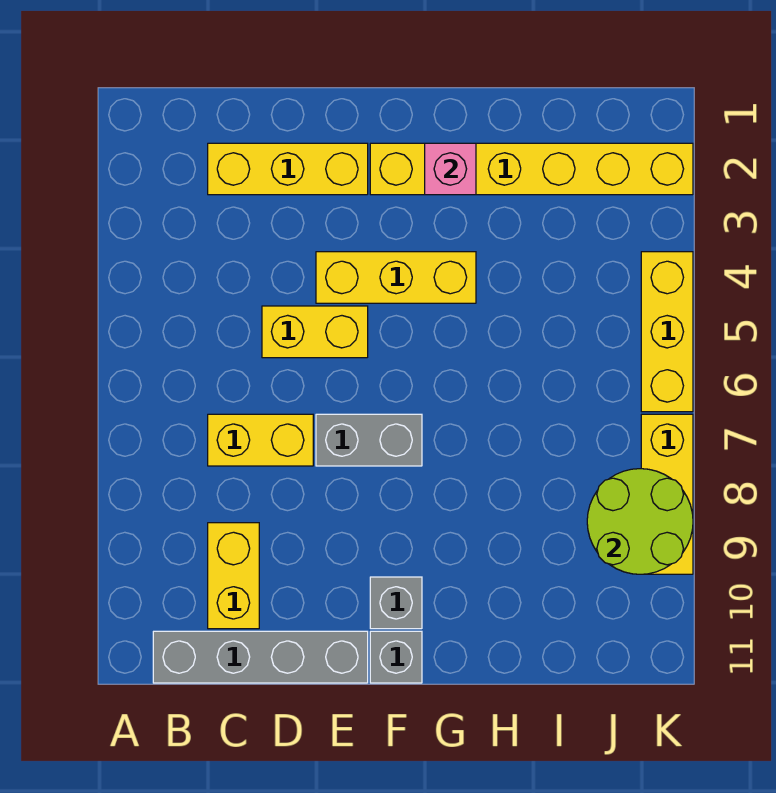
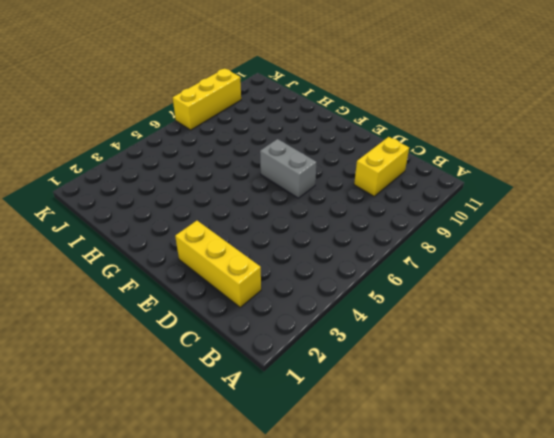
none -> grey brick B11:E11 level 1
none -> yellow brick C7:D7 level 1
none -> yellow brick D5:E5 level 1

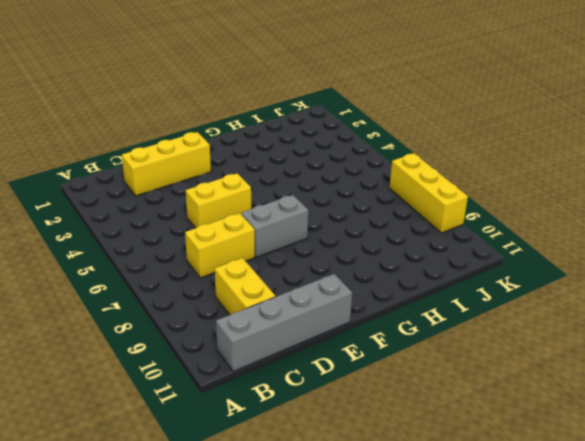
none -> yellow brick E4:G4 level 1
none -> yellow brick F2:K2 level 1
none -> grey brick F10 level 1

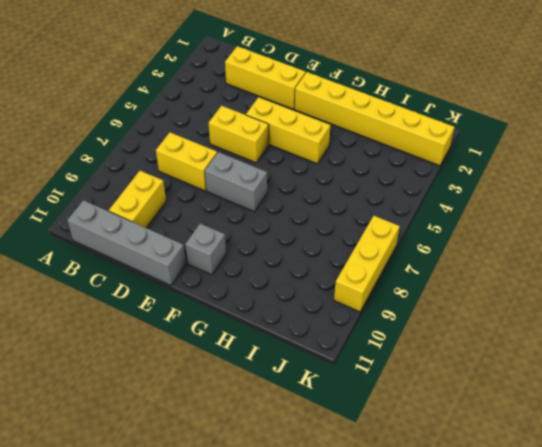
none -> grey brick F11 level 1
none -> yellow brick K4:K6 level 1
none -> pink brick G2 level 2

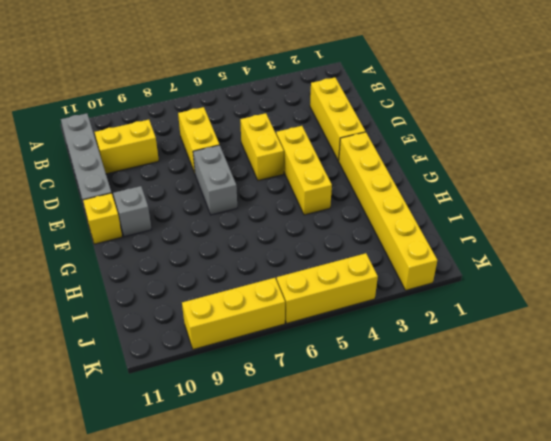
yellow brick F11 level 1 -> grey brick F11 level 1
none -> pink brick G2 level 2
none -> lime round brick J8:K9 level 2

